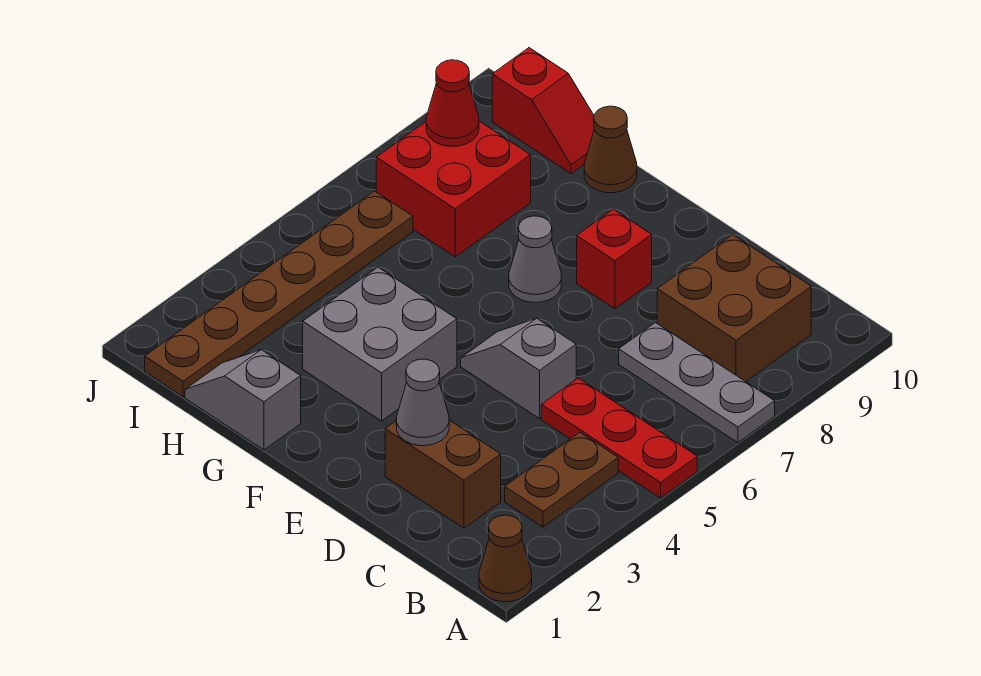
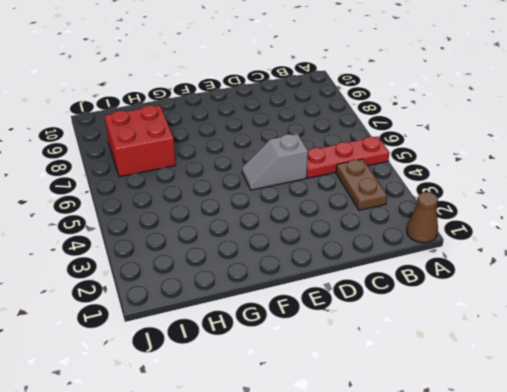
none -> grey plate A7:C7 level 1
none -> brown brick B8:C9 level 1
none -> brown brick C2:D2 level 1

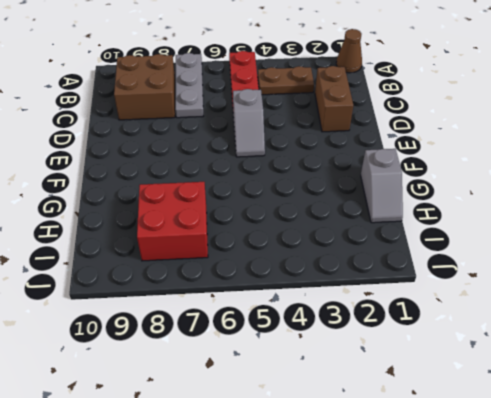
none -> red brick E8 level 1
none -> grey brick F3:G4 level 1
none -> grey cone F7 level 1

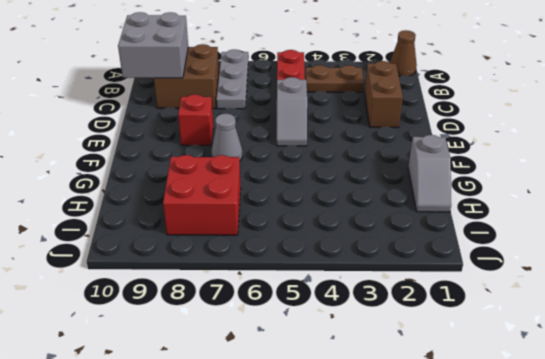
grey brick B9:C10 level 2 -> grey brick F3:G4 level 1
none -> brown cone G10 level 1
none -> red slope H10:I10 level 1 top I
none -> brown plate I1:I6 level 1

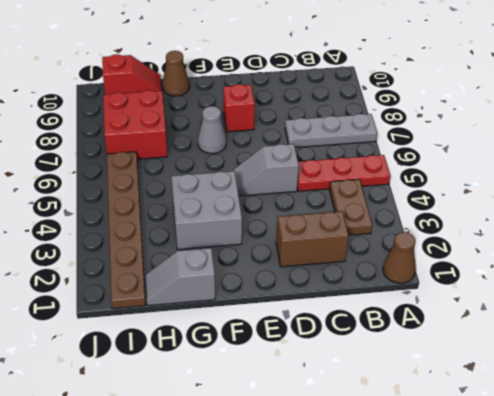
none -> brown brick B8:C9 level 1
none -> grey cone D2 level 2
none -> red cone I8 level 2

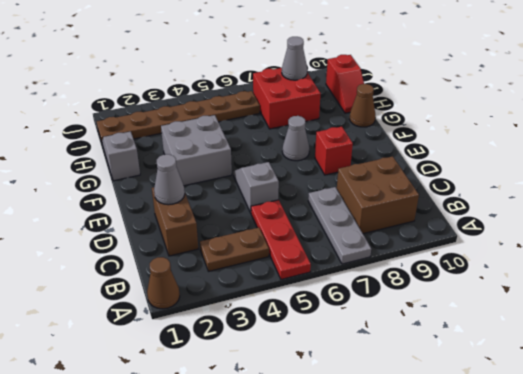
grey cone I8 level 2 -> red cone I8 level 2

